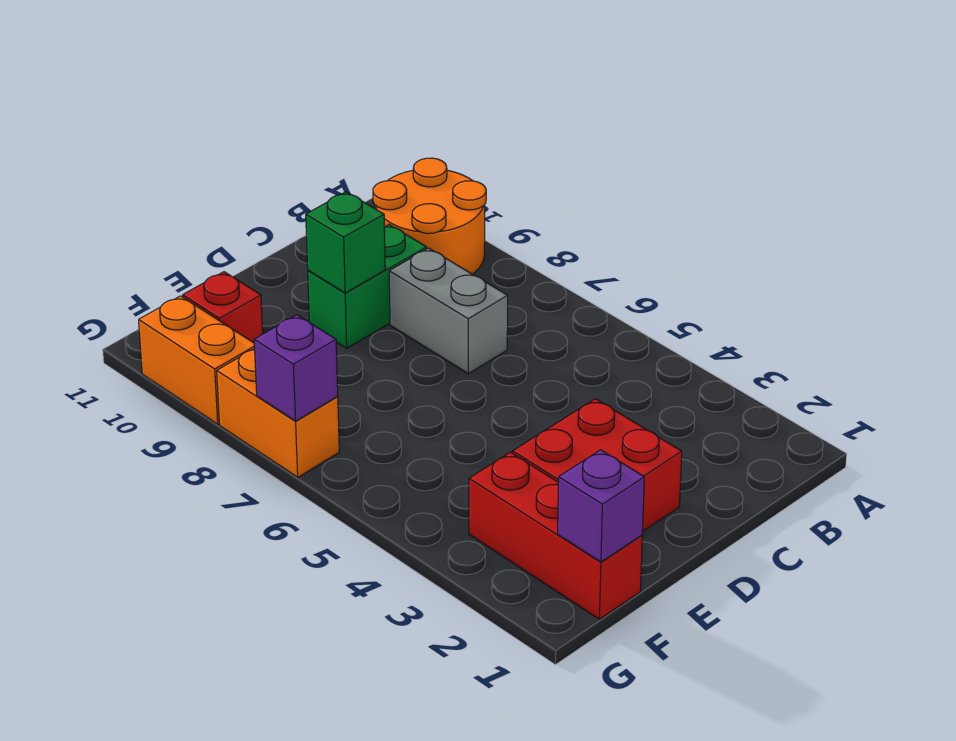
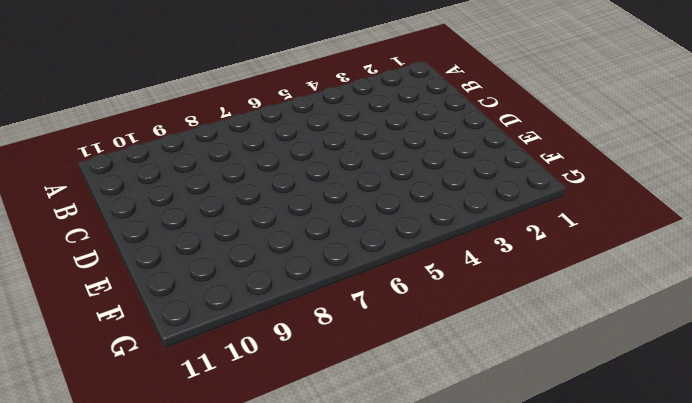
none -> orange round brick A9:B10 level 1
none -> grey brick C7:C8 level 1

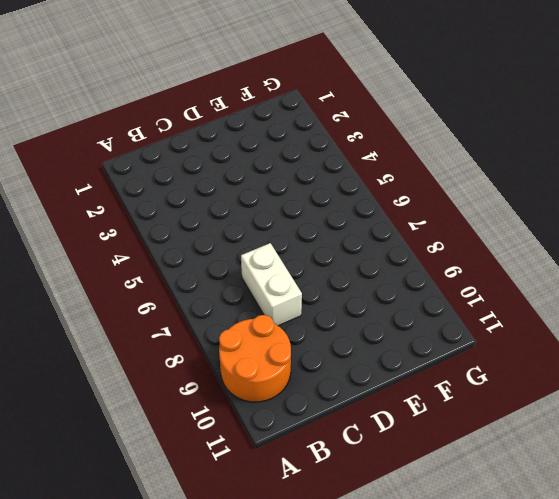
white brick C7:C8 level 1 -> grey brick C7:C8 level 1
none -> green brick C9:D9 level 1
none -> red brick D2:E3 level 1

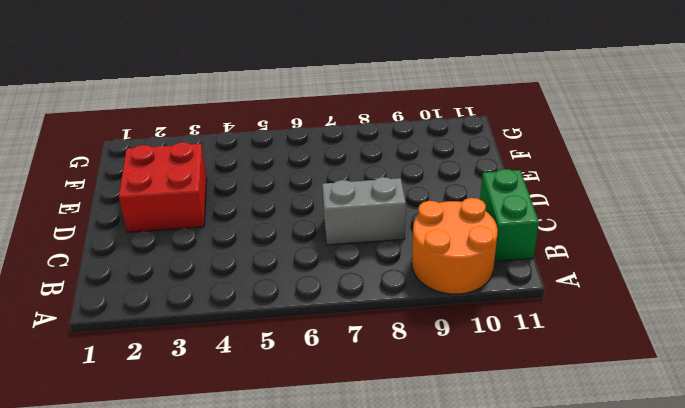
green brick B11:C11 level 1 -> green brick C9:D9 level 1
none -> red brick F1:F3 level 1
none -> red brick F10 level 1

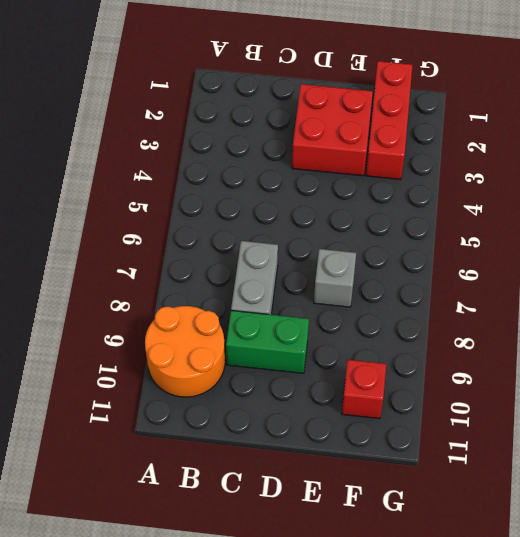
grey brick E7 level 1 -> none
none -> orange brick G7:G8 level 1
none -> orange brick G9:G10 level 1

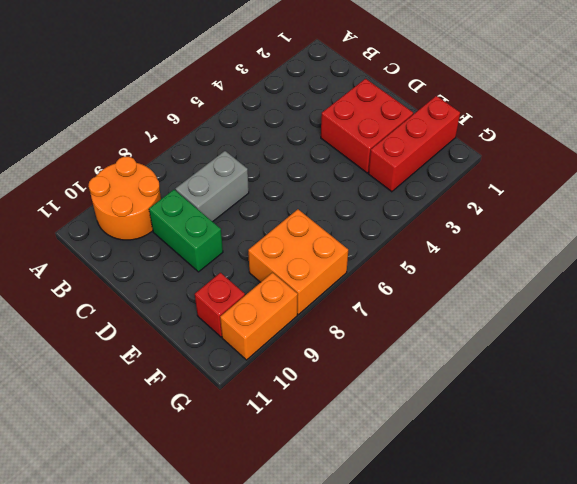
orange brick F7:G8 level 1 -> orange brick G7:G8 level 1
none -> green brick D9 level 2
none -> purple brick F1 level 2

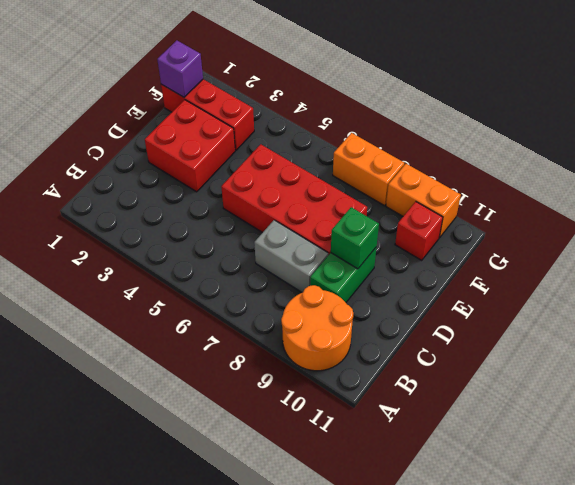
red brick D5:E8 level 1 -> none
none -> purple brick G7 level 2

